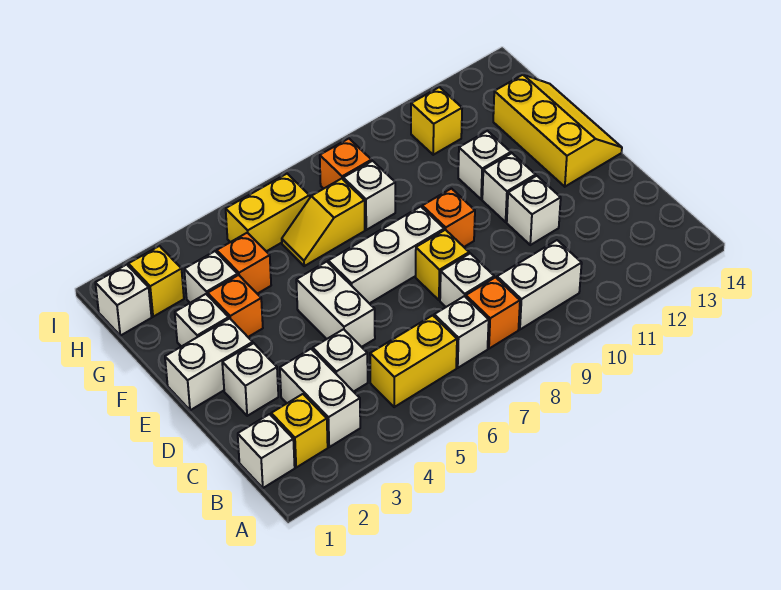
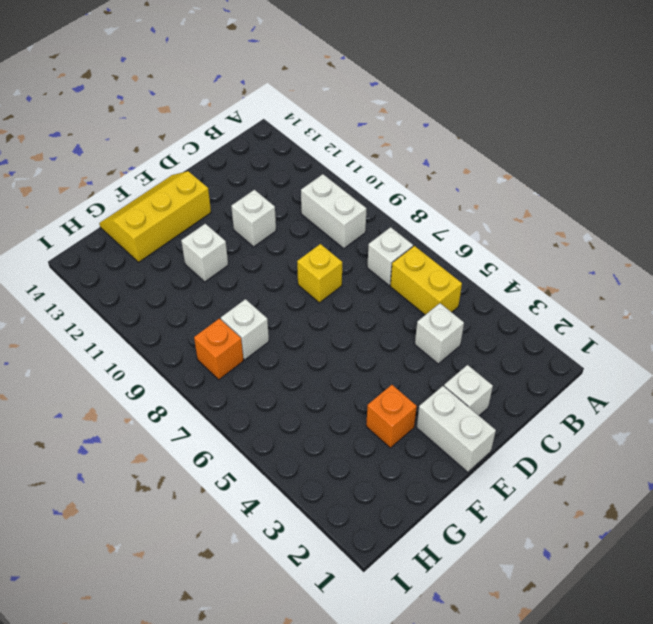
none -> white brick B1 level 1
none -> yellow brick B2 level 1
none -> white brick B3:C3 level 1
none -> orange brick B8 level 1

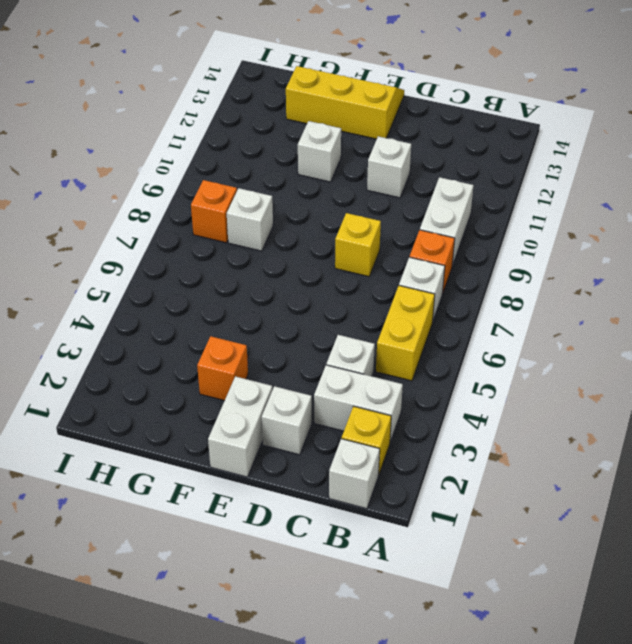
none -> white brick C8 level 1
none -> white brick D5:E5 level 1
none -> white brick E6:E8 level 1
none -> orange brick E9 level 1

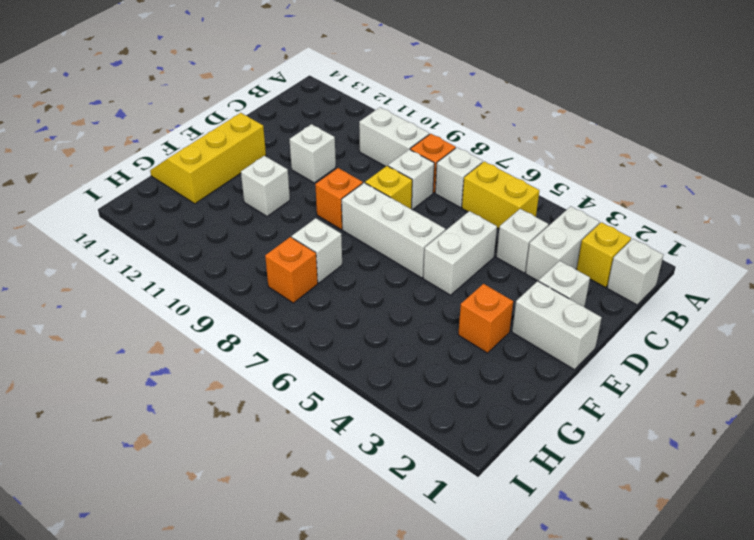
none -> white brick E11 level 1
none -> white brick F2 level 1
none -> white brick G3 level 1
none -> orange brick G4 level 1

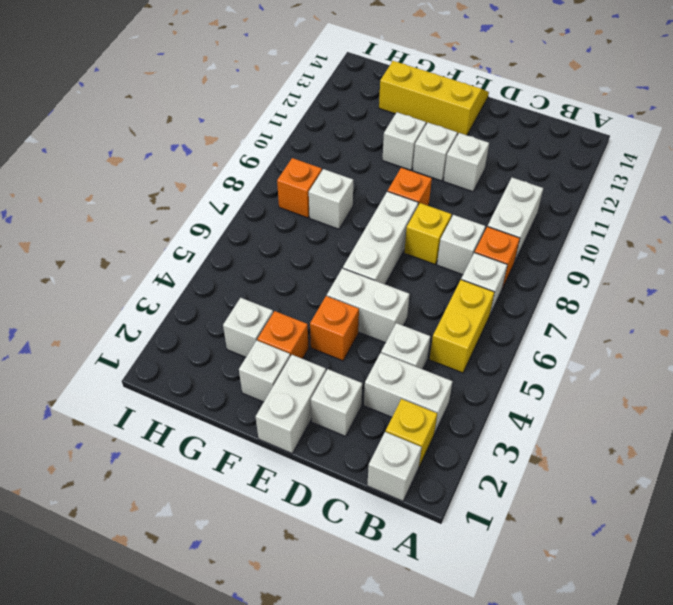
orange brick E4 level 1 -> orange brick G4 level 1
none -> yellow slope G6:G7 level 1 top 7
none -> white brick H1 level 1
none -> yellow brick H2 level 1
none -> yellow brick H5:H6 level 1

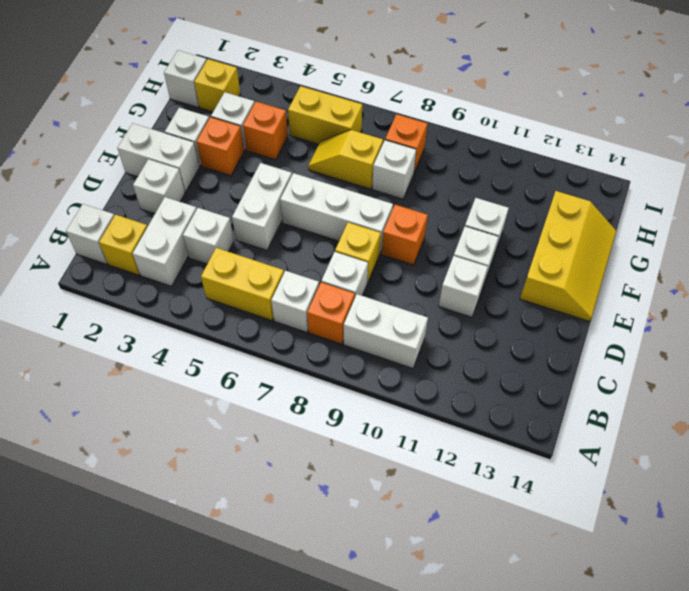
none -> yellow brick H11 level 1

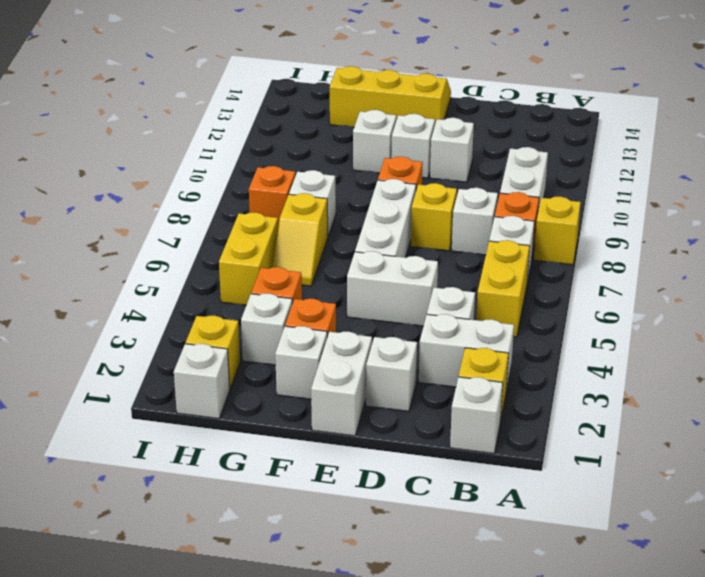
yellow brick A8 level 1 -> yellow brick H11 level 1

